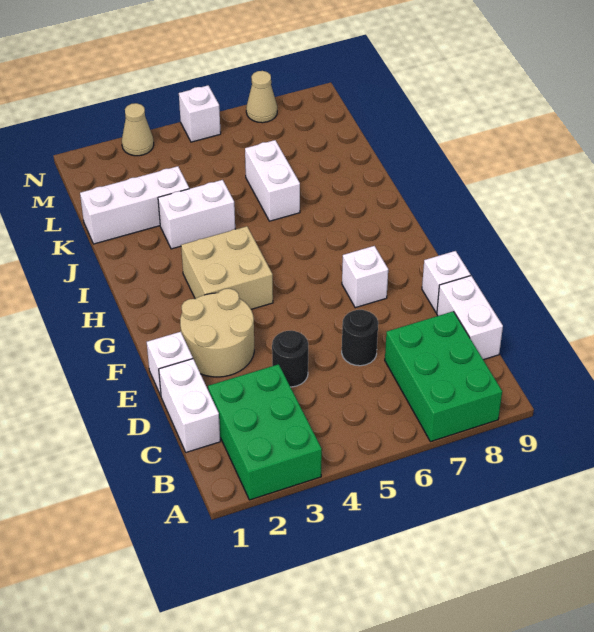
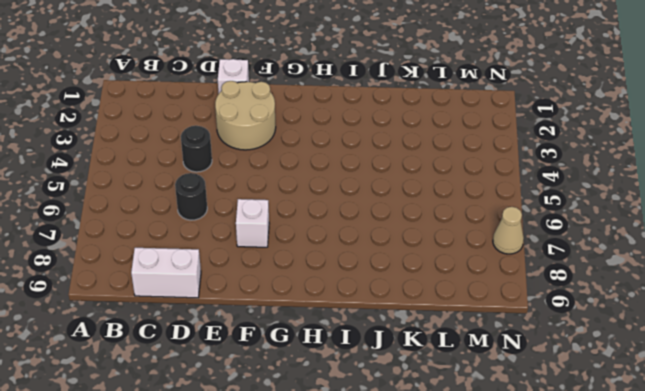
none -> green brick A2:C3 level 1
none -> green brick A7:C8 level 1
none -> white brick C1:D1 level 1

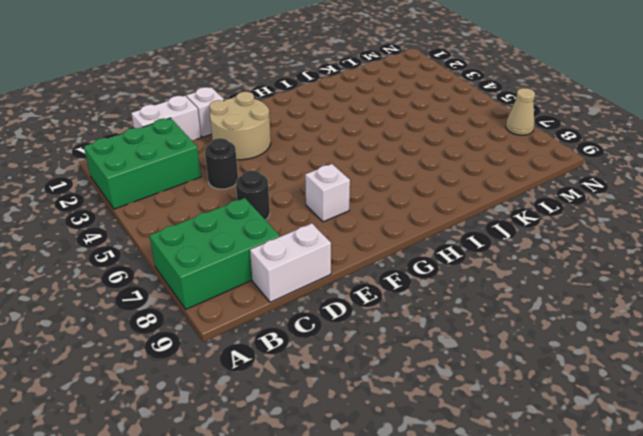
none -> white brick E9 level 1
none -> tan brick G3:H4 level 1
none -> white brick J3:J4 level 1

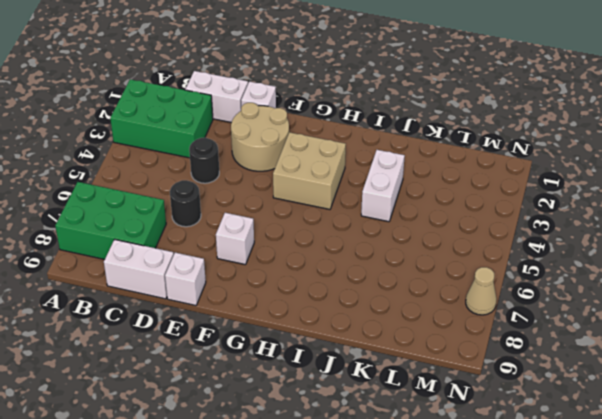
none -> white brick J6:K6 level 1
none -> white brick K1:K3 level 1
none -> tan cone N3 level 1

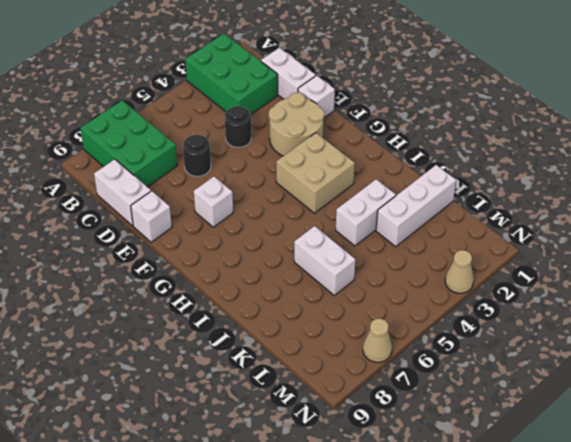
none -> white brick N5 level 1

